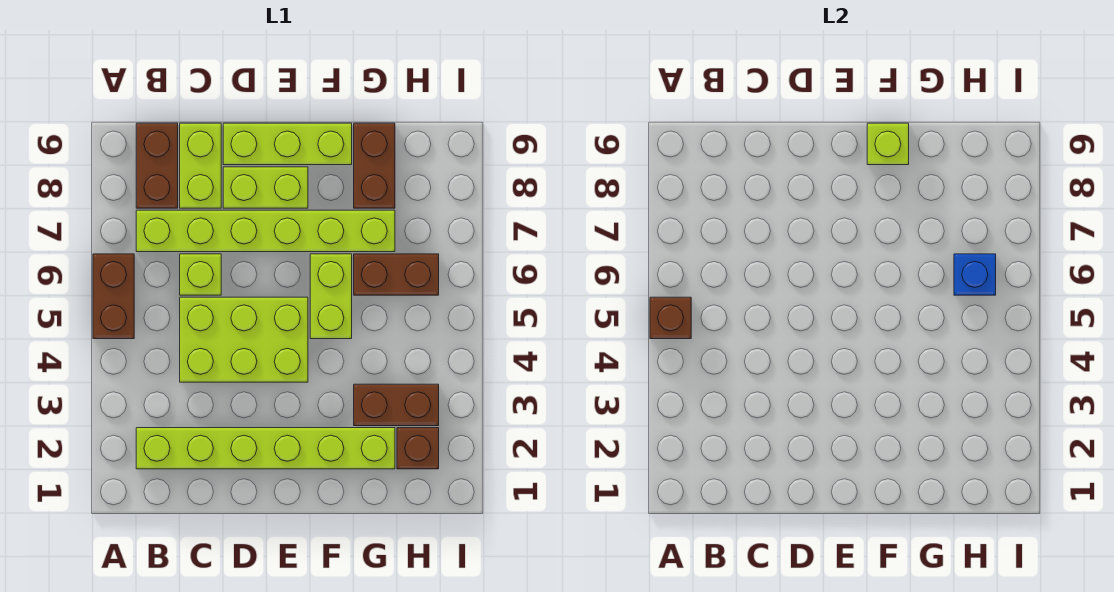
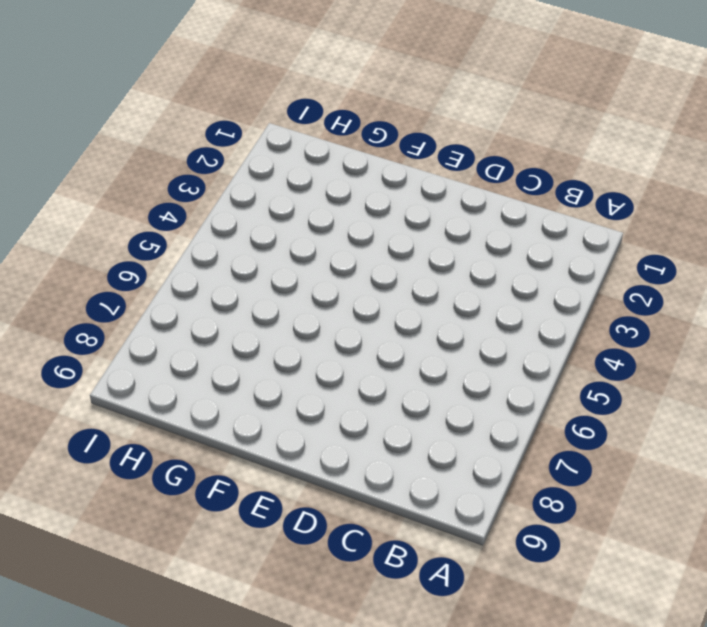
none -> brown brick A5:A6 level 1
none -> lime brick B2:G2 level 1
none -> lime brick B7:G7 level 1

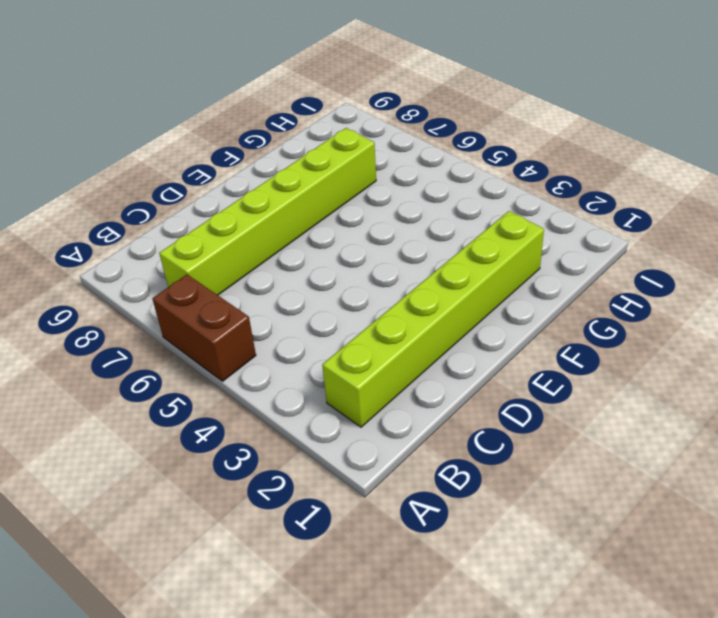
none -> brown brick B8:B9 level 1
none -> lime brick C4:E5 level 1
none -> lime brick C6 level 1

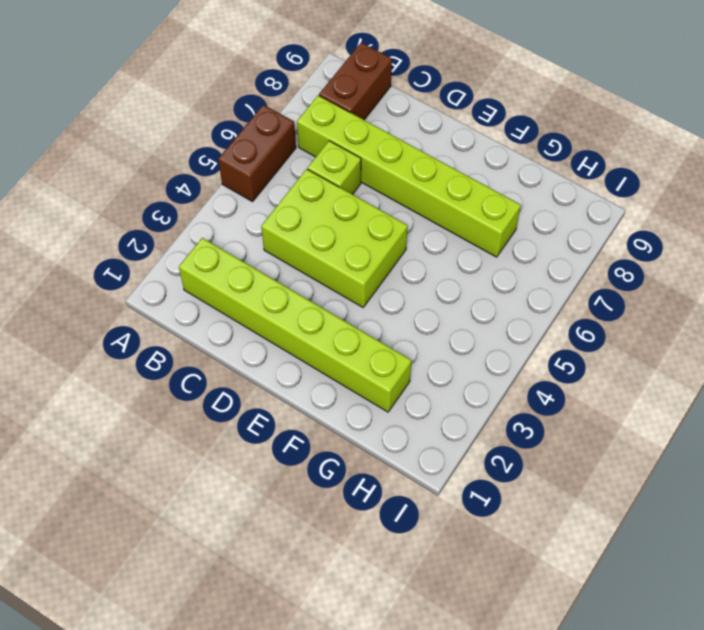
none -> lime brick C8:C9 level 1
none -> lime brick D8:E8 level 1
none -> lime brick D9:F9 level 1

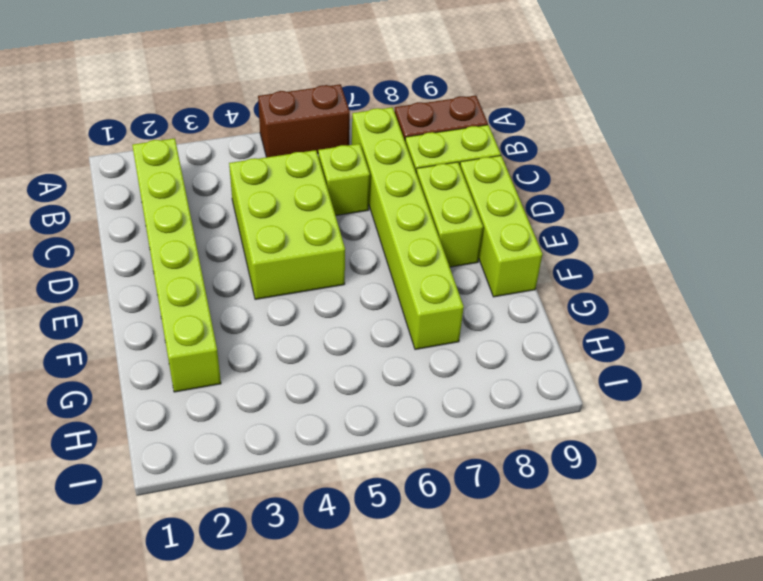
none -> lime brick F5:F6 level 1
none -> brown brick G3:H3 level 1
none -> brown brick G6:H6 level 1

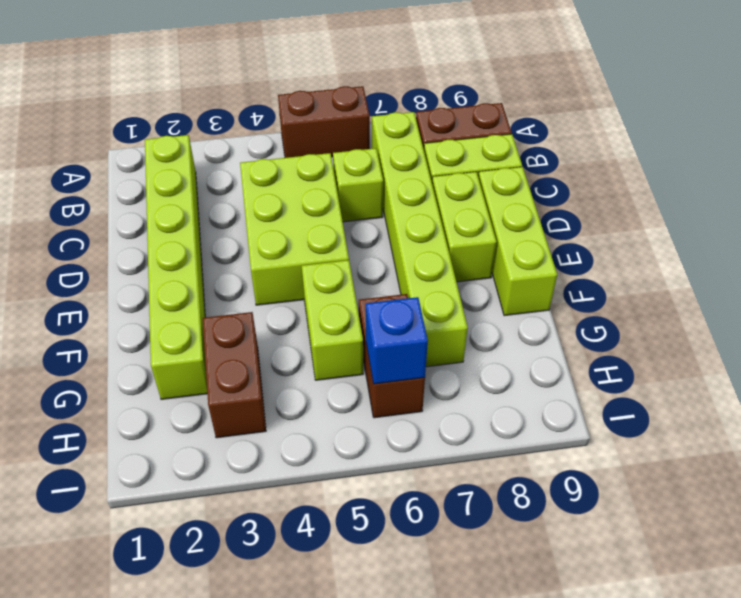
lime brick F5:G5 level 1 -> lime brick F5:F6 level 1
none -> brown brick G8:G9 level 1
none -> brown brick H2 level 1
none -> brown brick A5 level 2

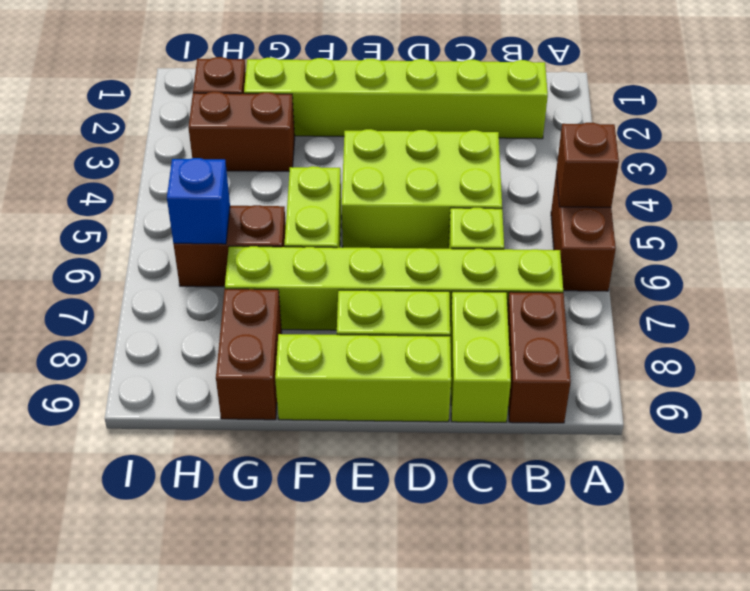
none -> lime brick F9 level 2

